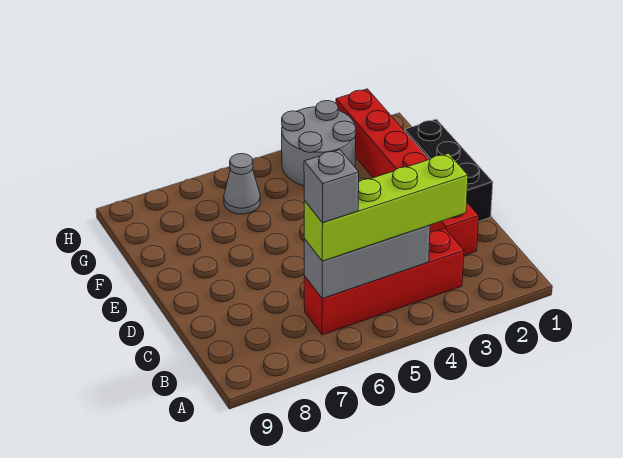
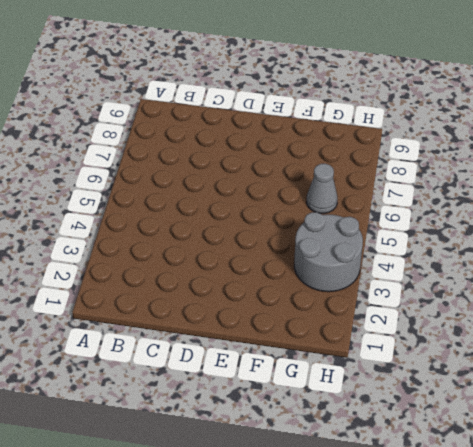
none -> red brick B3:B6 level 1
none -> red brick C2:H2 level 1

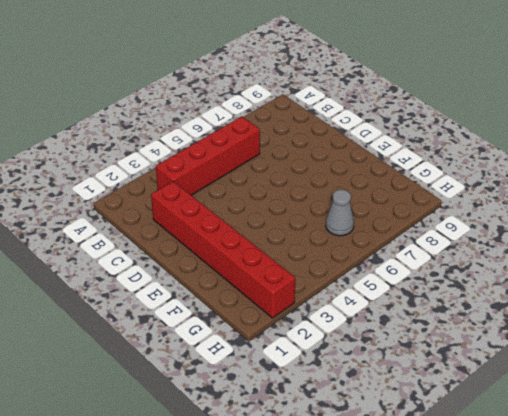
none -> black brick D1:F1 level 1
none -> grey round brick G3:H4 level 1

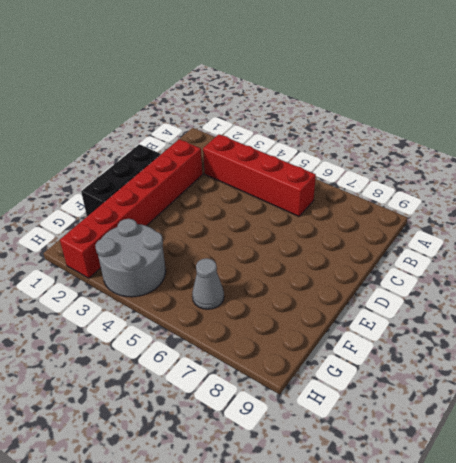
none -> grey brick B4:B6 level 2
none -> lime brick B3:B6 level 3

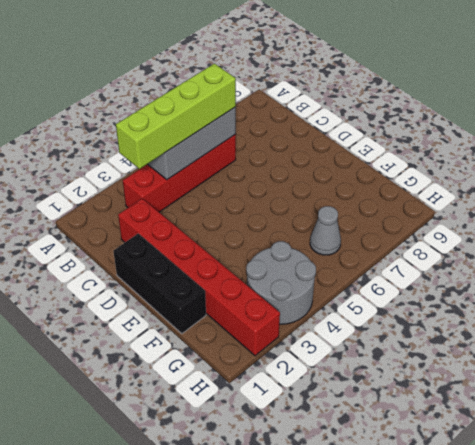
none -> grey brick B6 level 4

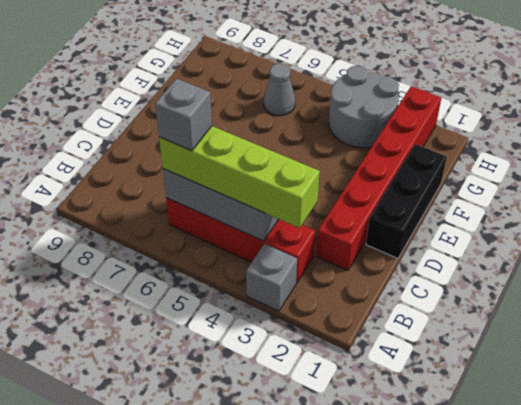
grey brick A3 level 1 -> none

